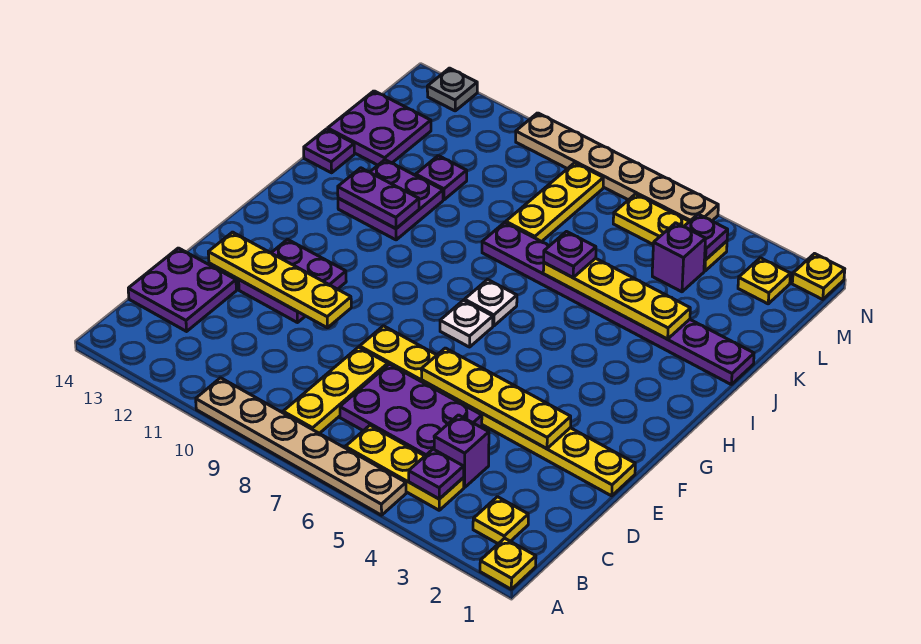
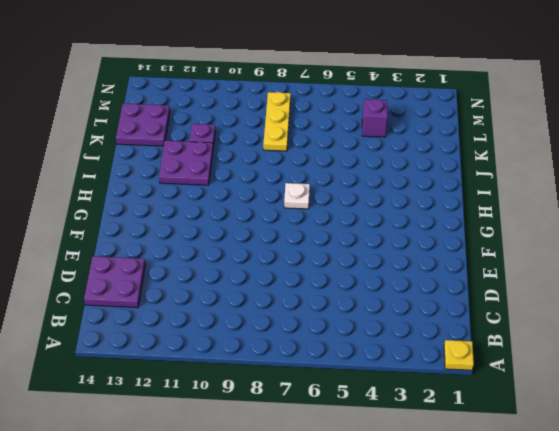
none -> tan plate A5:A10 level 1
none -> yellow plate B2 level 1
none -> yellow plate B4:B6 level 1
none -> yellow plate B8:D8 level 1

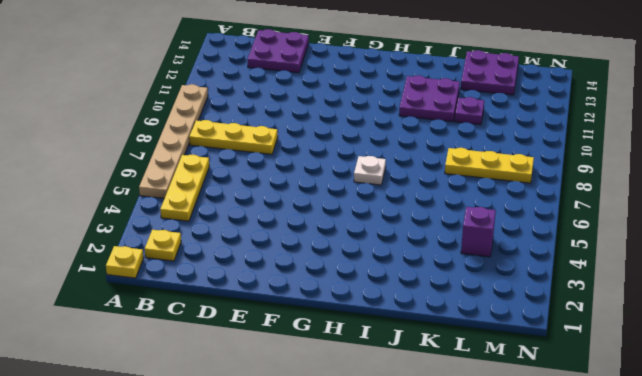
none -> purple brick C4 level 1
none -> purple plate C5:D7 level 1
none -> yellow plate E1:E8 level 1
none -> purple plate E11:F12 level 1

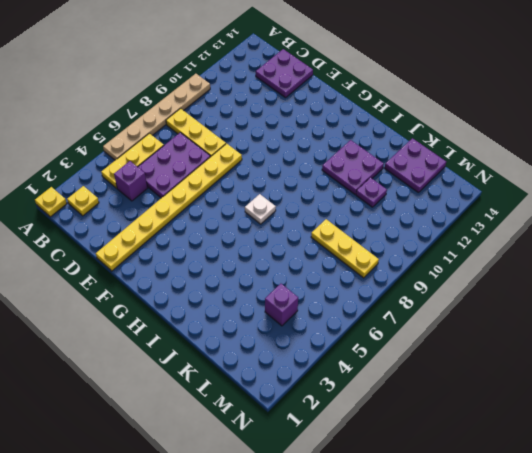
none -> purple plate E11:F12 level 1
none -> white plate G7 level 1
none -> purple plate J1:J8 level 1
none -> purple plate J14 level 1

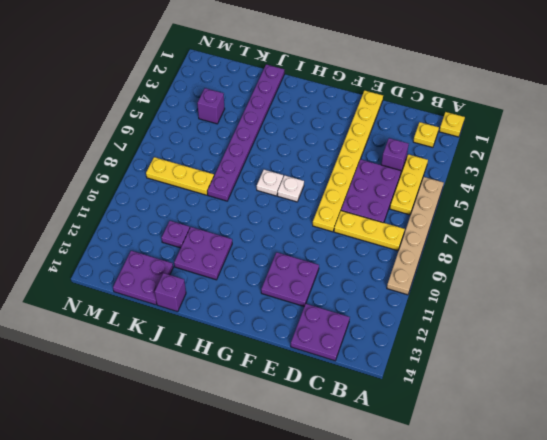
purple brick J14 level 1 -> purple plate J14 level 1
none -> yellow plate M2 level 1
none -> yellow plate M4:M6 level 1
none -> yellow plate N1 level 1
none -> tan plate N5:N10 level 1

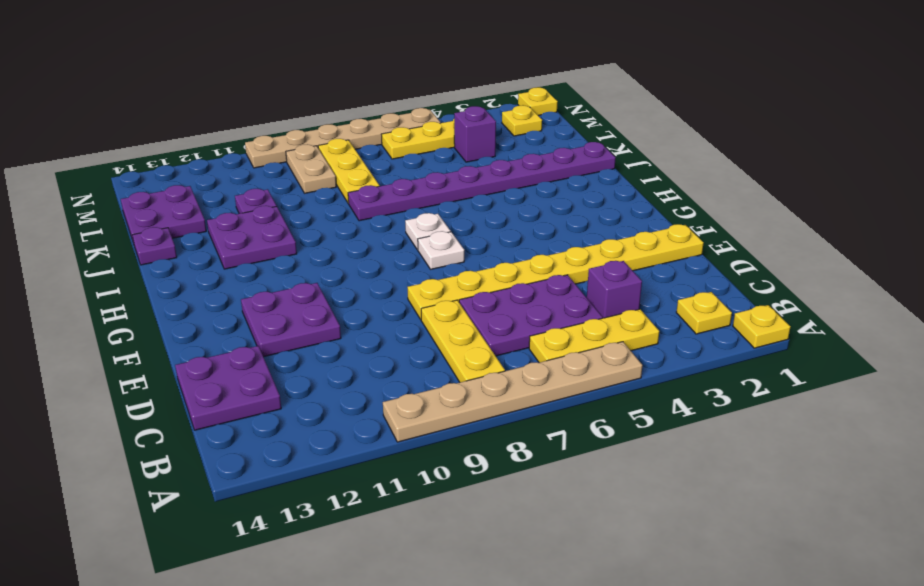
tan plate L9:M9 level 1 -> none
none -> grey plate N13 level 1
none -> purple plate B4 level 2
none -> yellow plate E3:E6 level 2
none -> yellow plate E10:E13 level 2

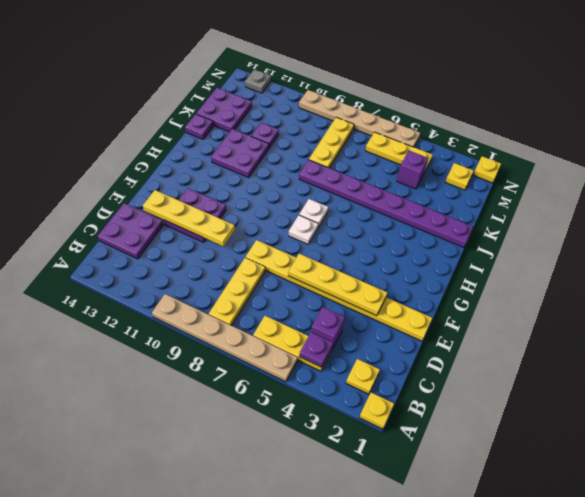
none -> purple plate C5:D7 level 1
none -> purple plate I11:I12 level 2
none -> yellow plate J3:J6 level 2
none -> purple plate M4 level 2

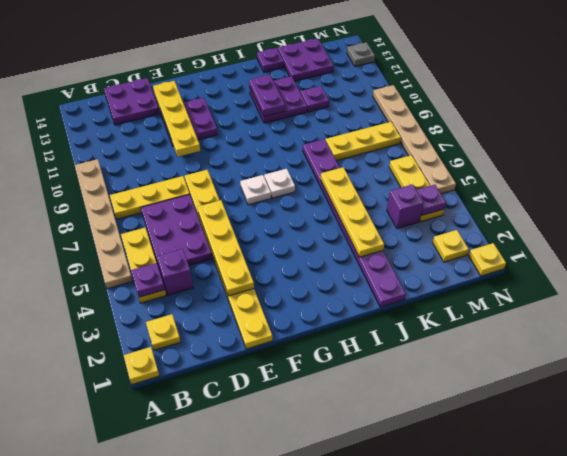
none -> purple plate J6 level 3

